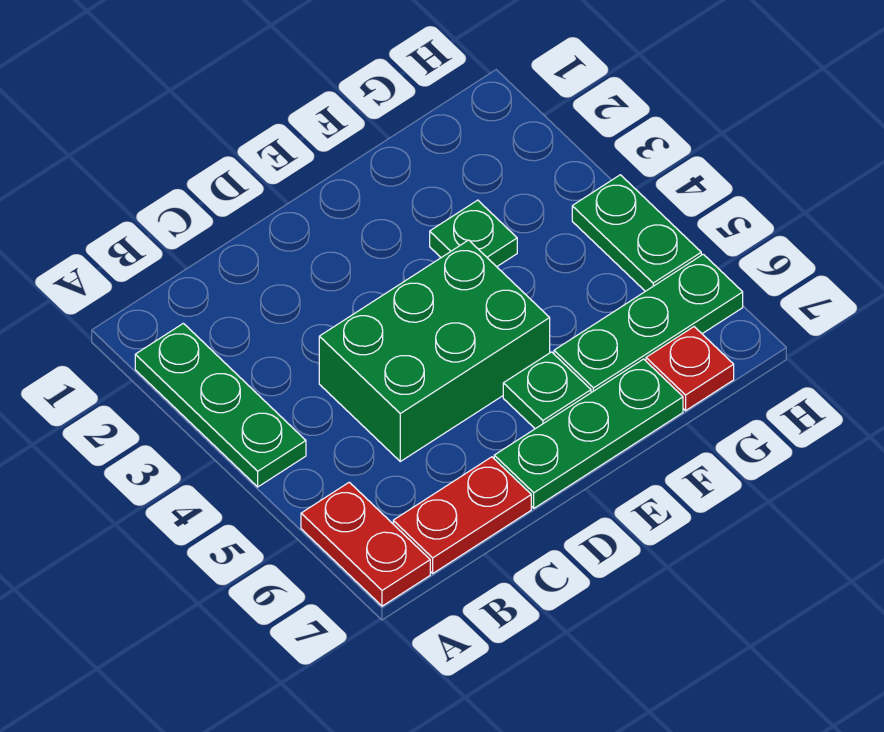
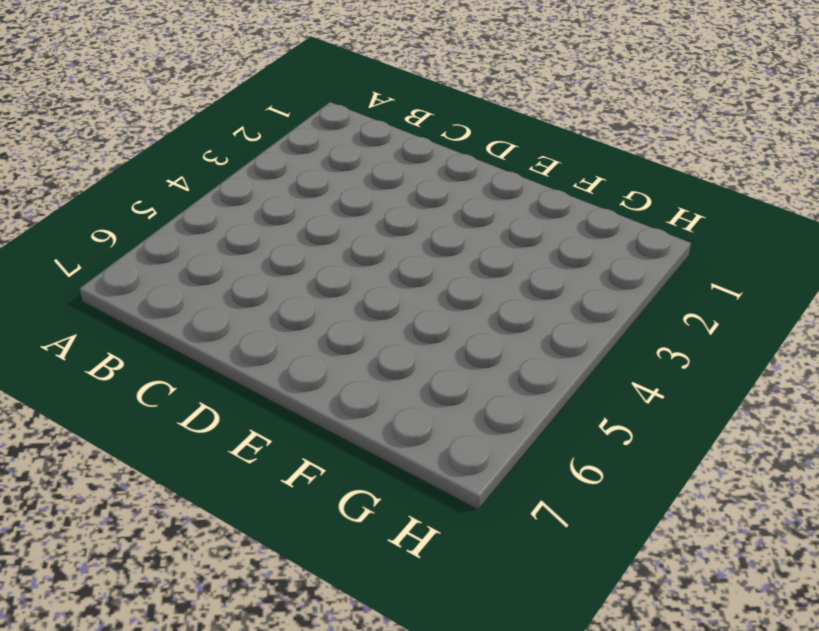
none -> green plate A2:A4 level 1
none -> red plate A6:A7 level 1

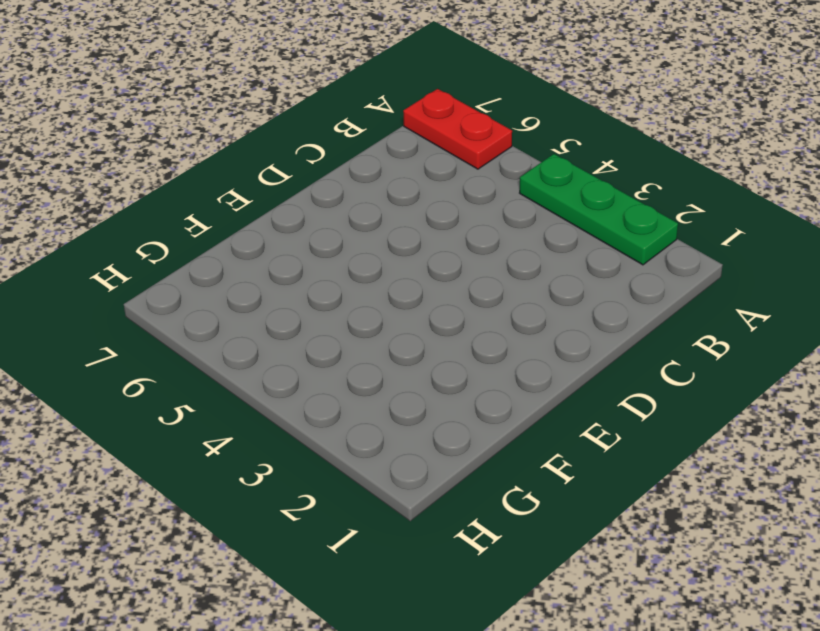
none -> red plate B7:C7 level 1
none -> green brick C4:E5 level 1

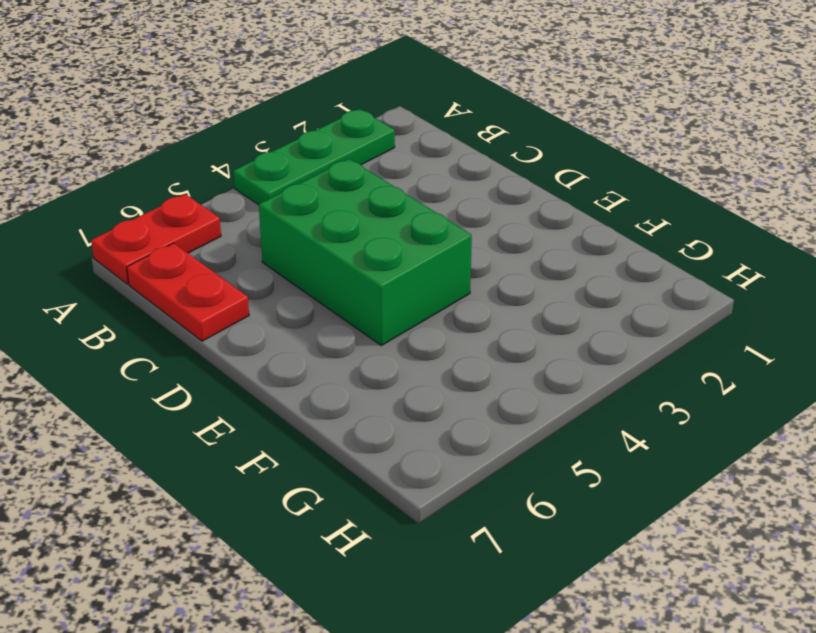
none -> green plate D7:F7 level 1
none -> green plate E6 level 1

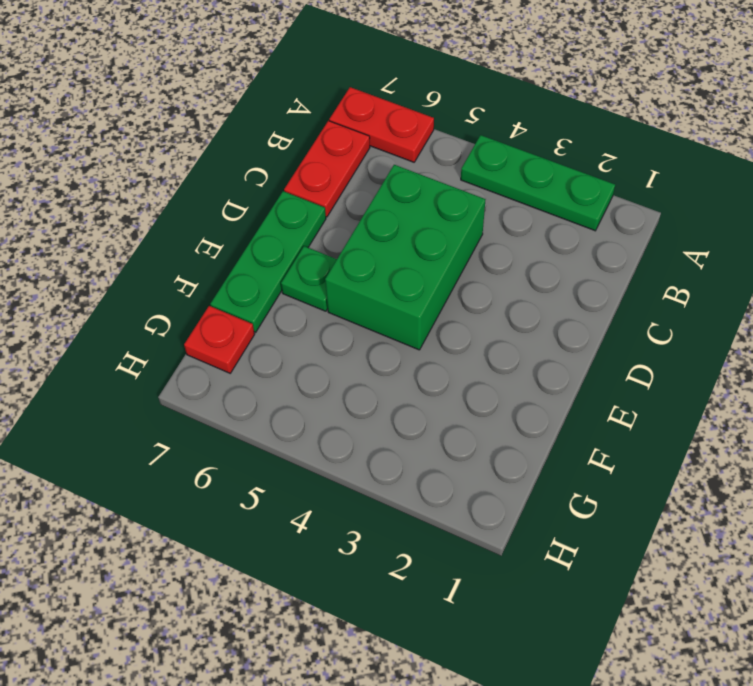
none -> green plate F3 level 1
none -> green plate F6:H6 level 1

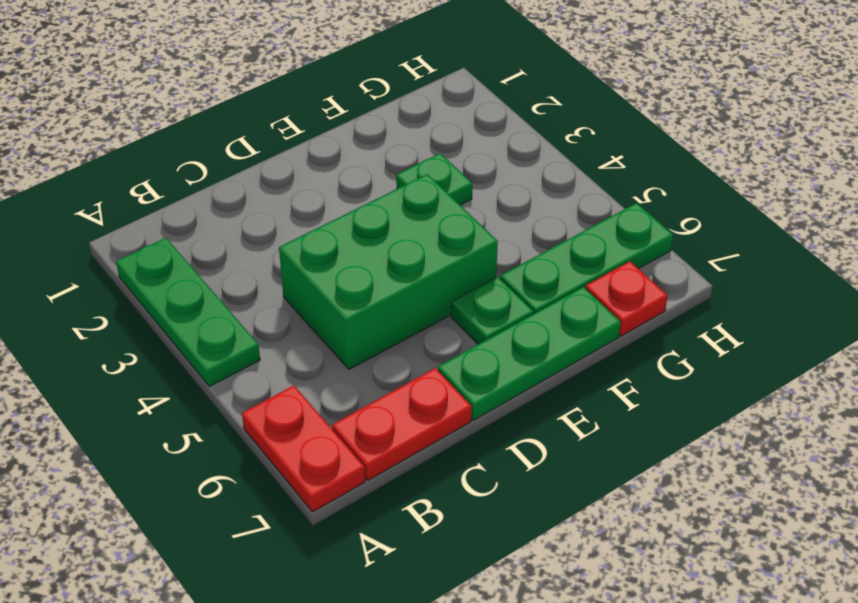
none -> green plate H4:H5 level 1

